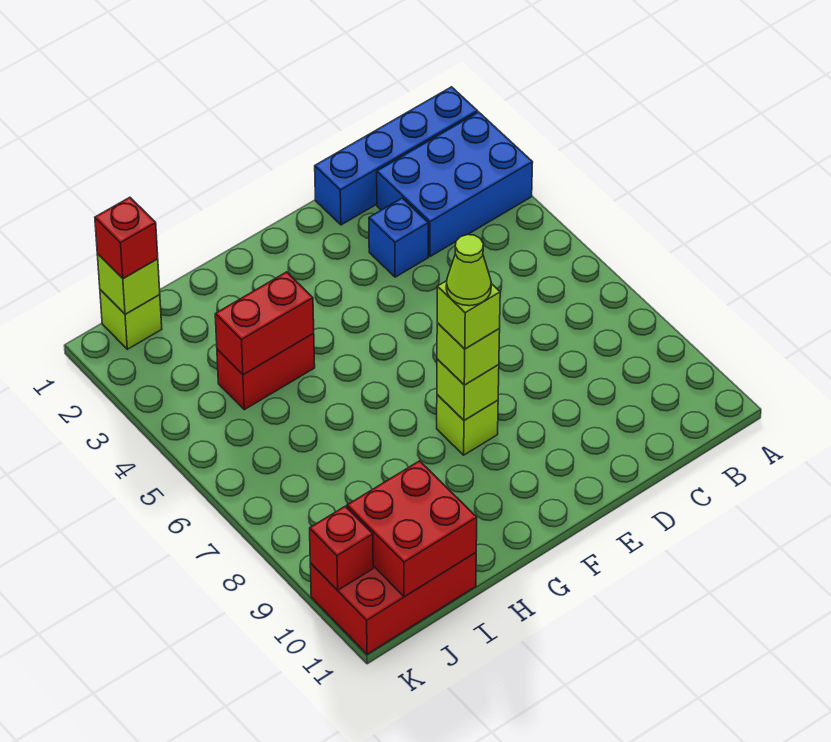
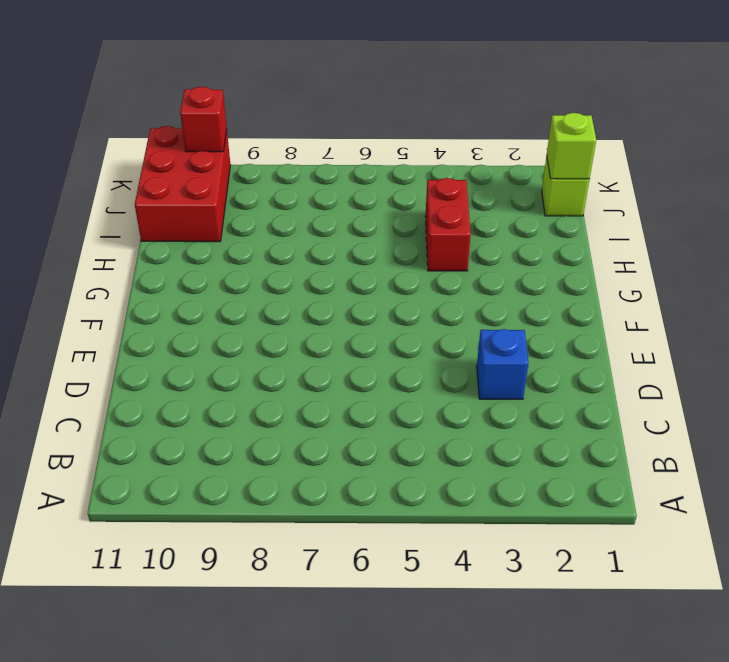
none -> blue brick A1:D1 level 1
none -> blue brick A2:C3 level 1
none -> lime brick F8 level 1

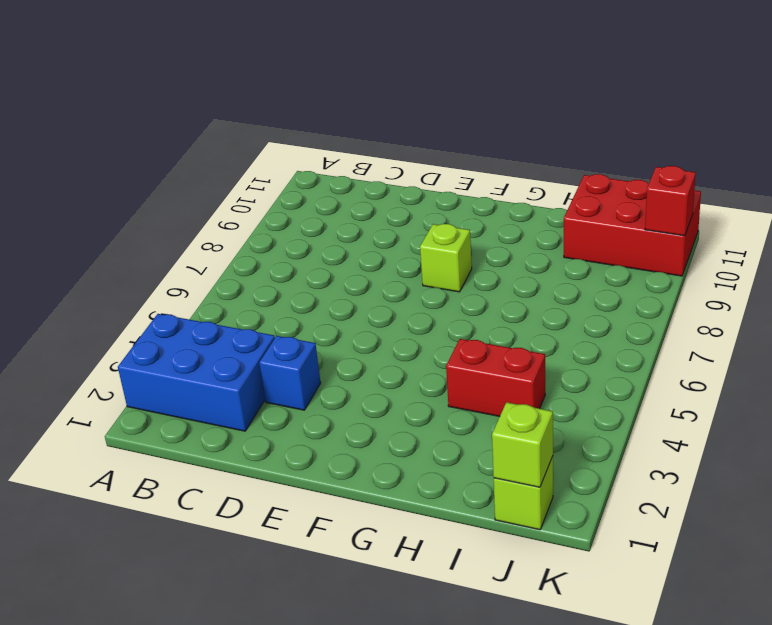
none -> blue brick A1:D1 level 1
none -> lime brick F8 level 2
none -> red brick H4:I4 level 2

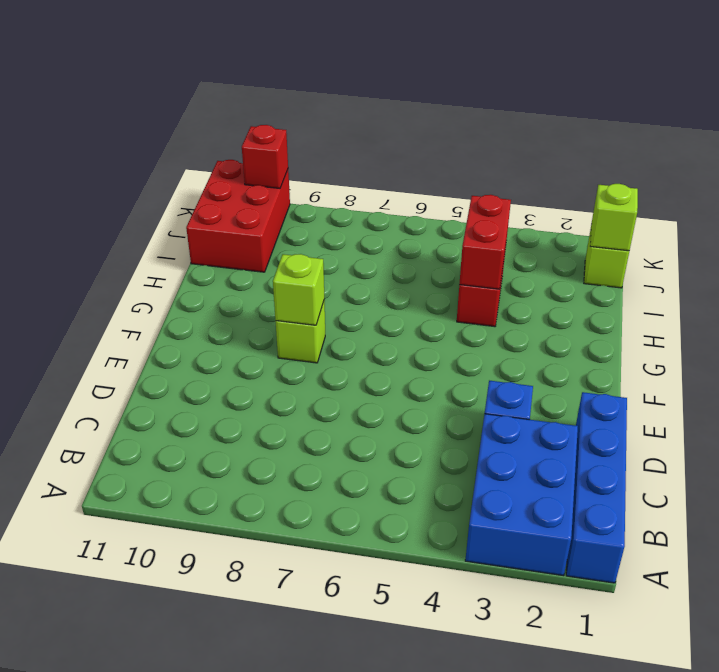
none -> red brick I10:J11 level 2
none -> lime brick F8 level 3
none -> red brick J1 level 3

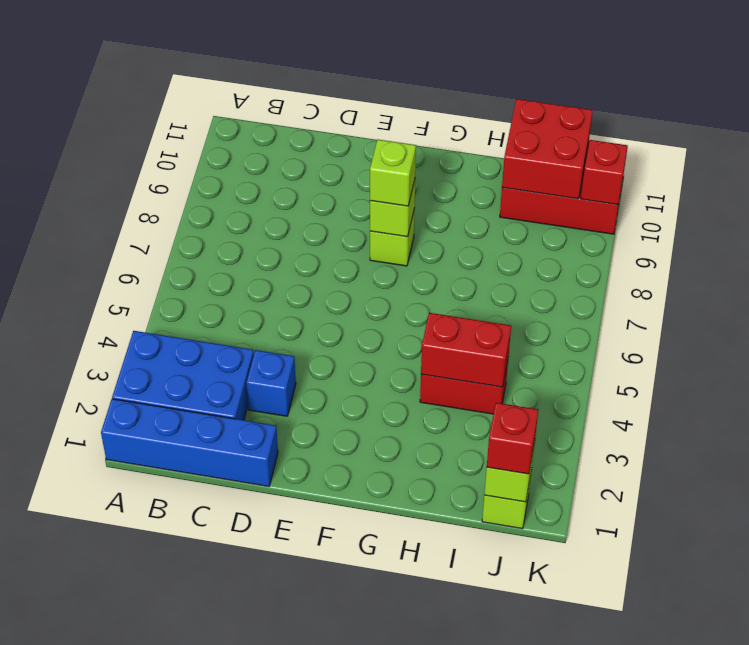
none -> lime brick F8 level 4
none -> lime cone F8 level 5

